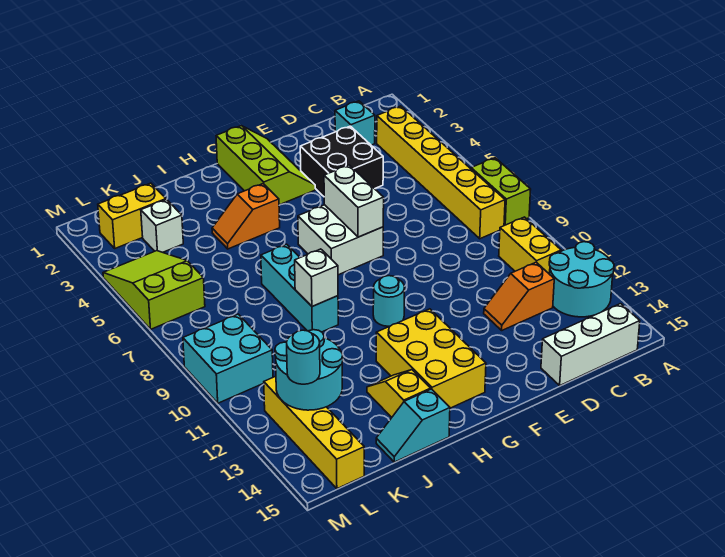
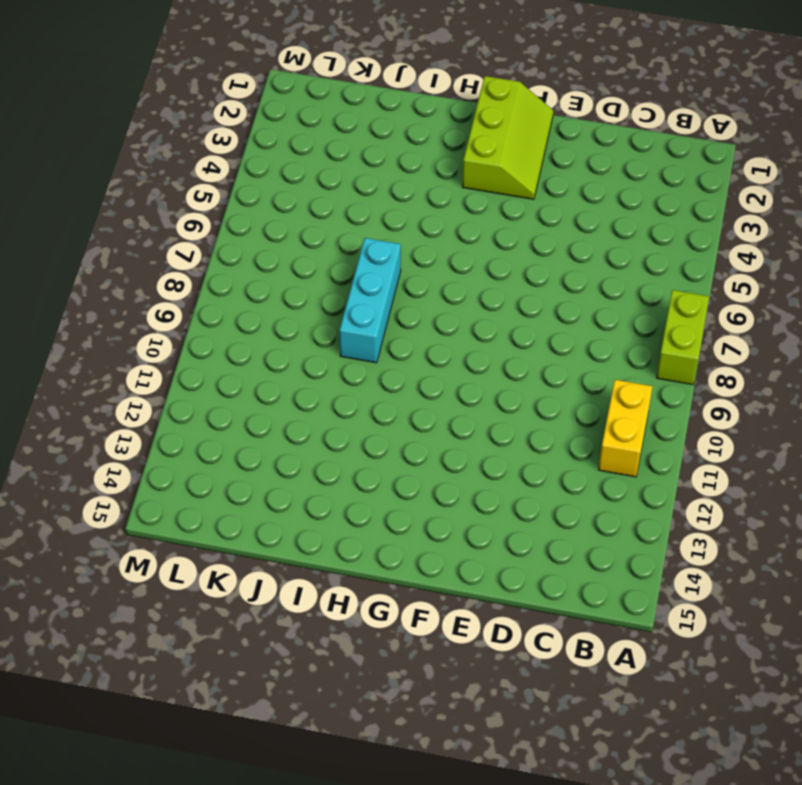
none -> cyan round brick A12:B13 level 1
none -> yellow brick B3:B8 level 1
none -> white brick B15:D15 level 1

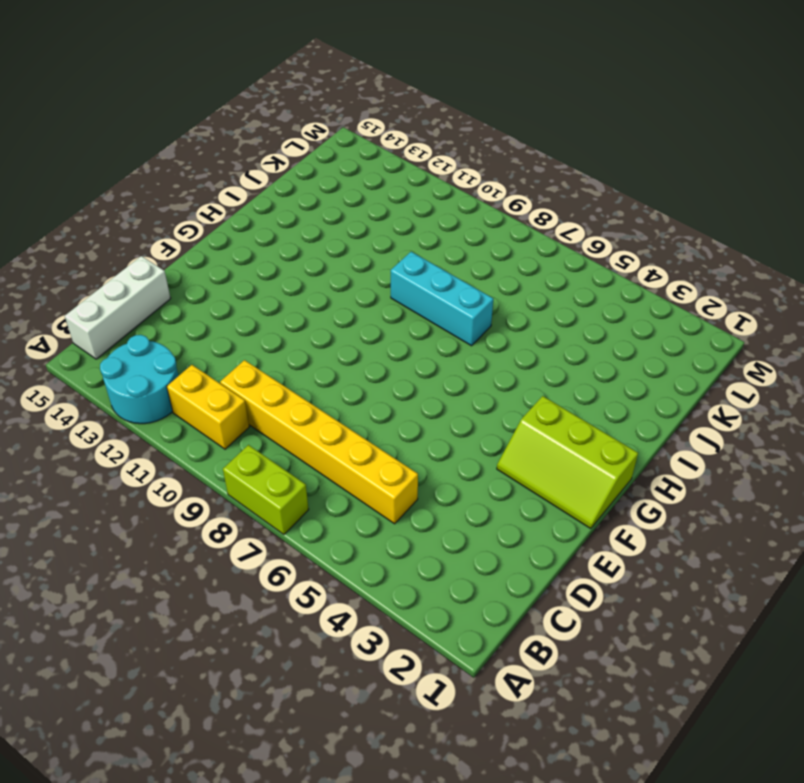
yellow brick C5:C10 level 1 -> yellow brick B3:B8 level 1
none -> cyan brick C2 level 1
none -> orange slope C12:D12 level 1 top C
none -> black brick D3:E4 level 1

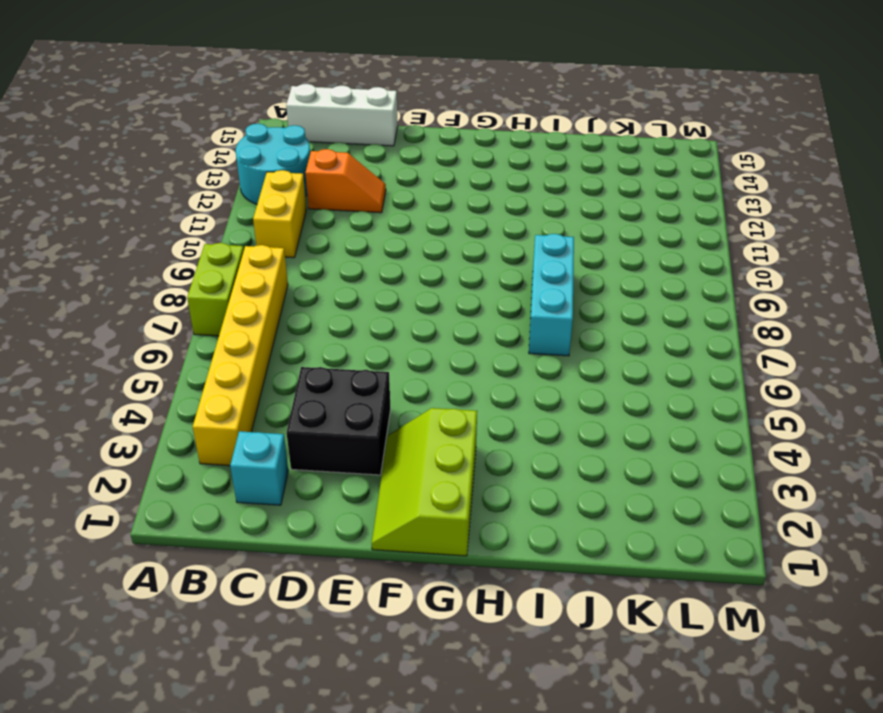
none -> white brick F6:G7 level 1
none -> cyan round brick G10 level 1
none -> yellow brick G12:H14 level 1

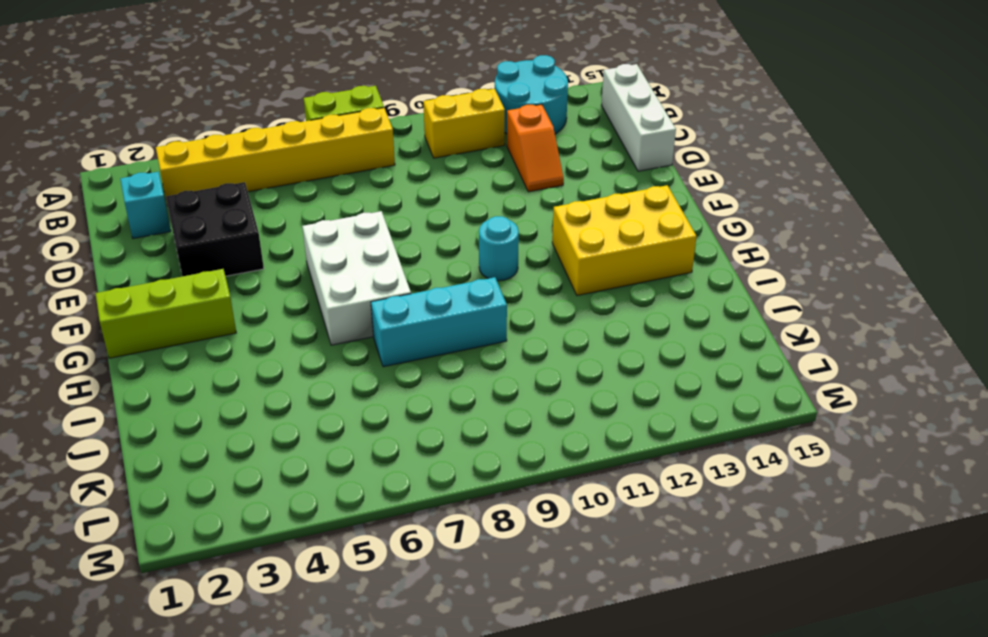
white brick F6:H7 level 1 -> white brick F6:G7 level 1
none -> orange slope H4:I4 level 1 top H
none -> yellow slope I13:I14 level 1 top 14
none -> cyan slope I15:J15 level 1 top I

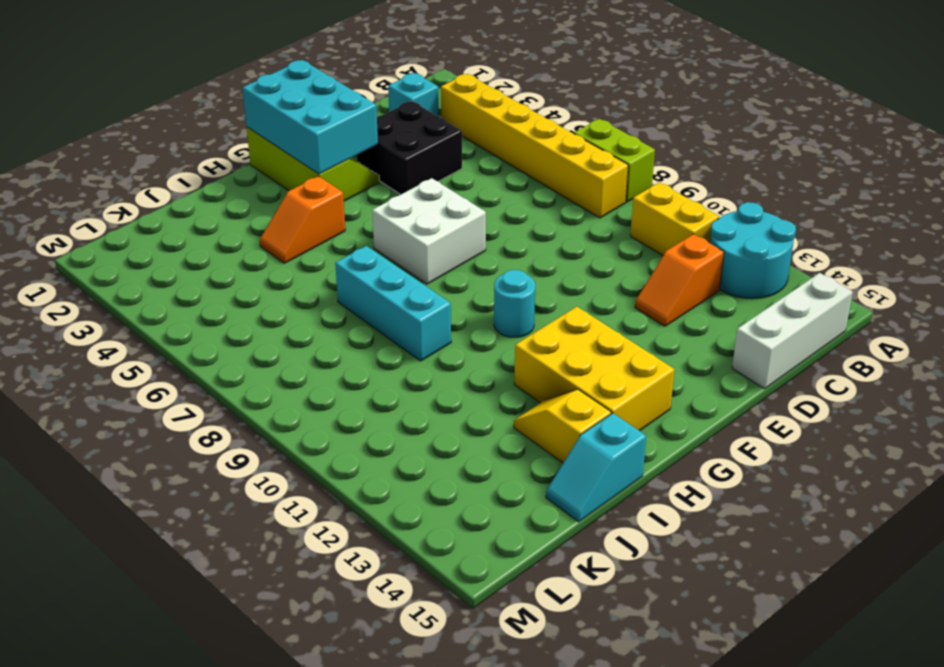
cyan brick F1:G3 level 2 -> none
none -> yellow brick K2:L2 level 1
none -> white brick K3 level 1
none -> lime slope L4:M6 level 1 top 6

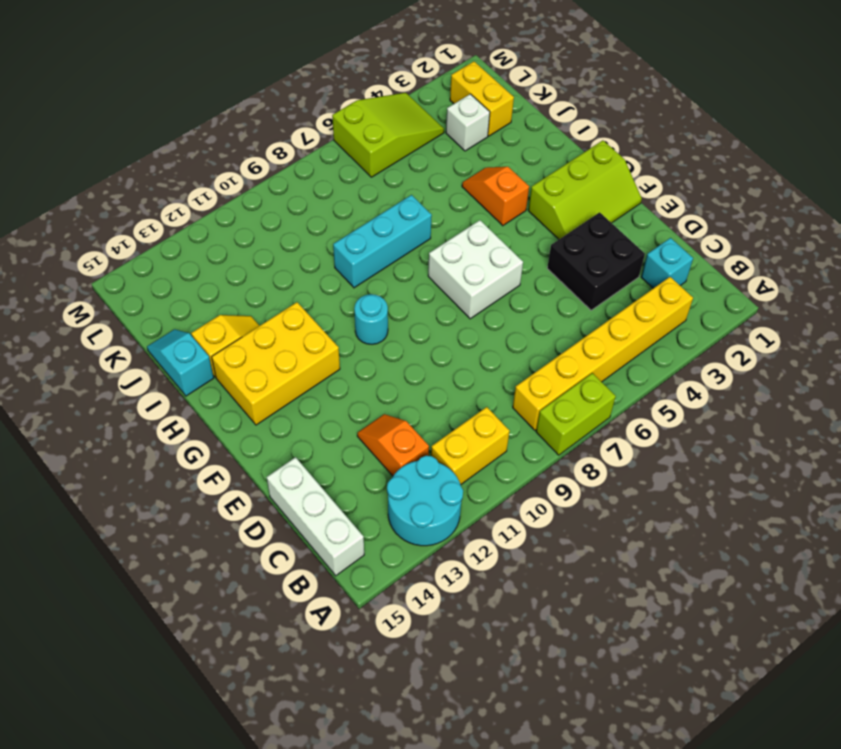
none -> cyan brick L9:M10 level 1
none -> yellow brick L12:L15 level 1
none -> white brick F6:F7 level 2

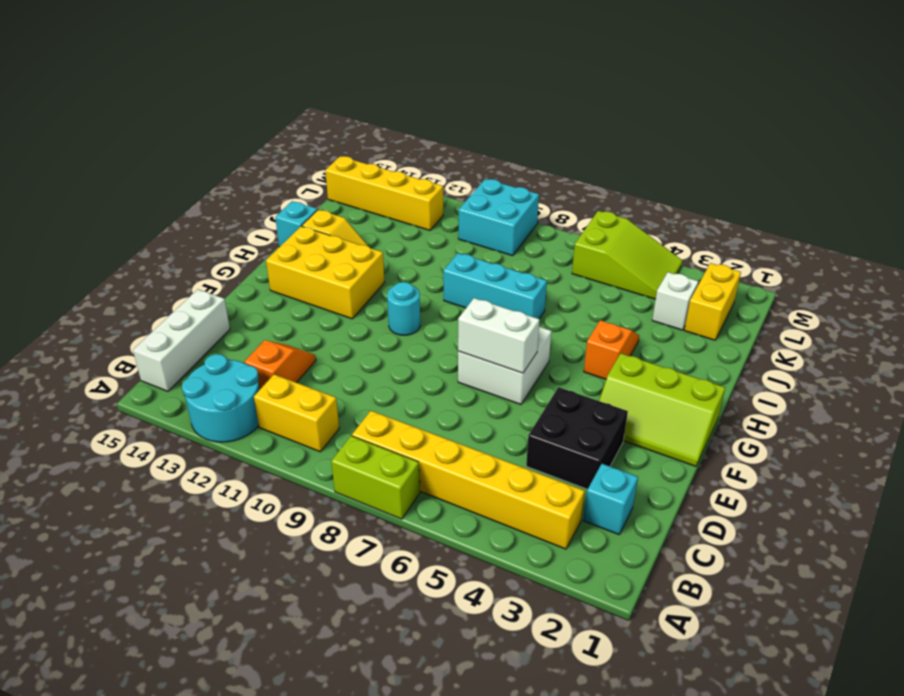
none -> white brick I9 level 2
none -> cyan round brick K12:L13 level 2
none -> cyan round brick L13 level 3

